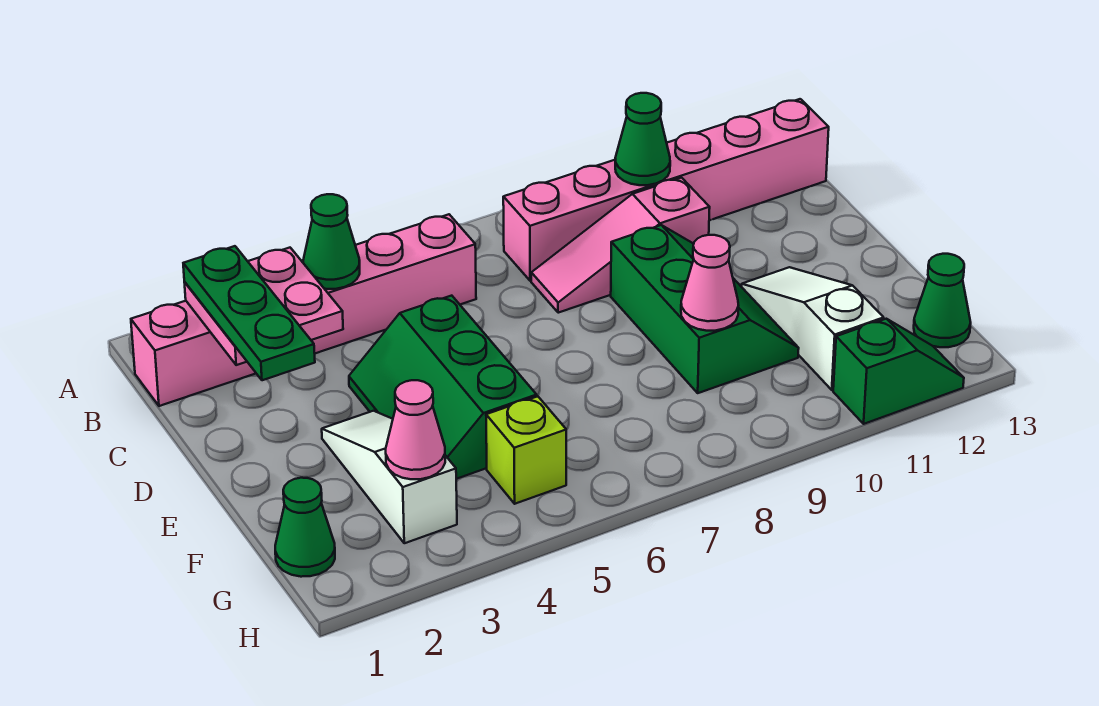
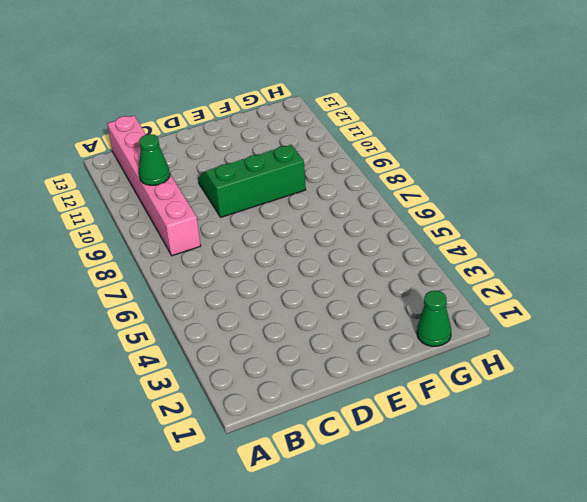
none -> pink brick B1:B6 level 1
none -> pink slope C8:C10 level 1 top 10
none -> green slope D4:F5 level 1 top 5

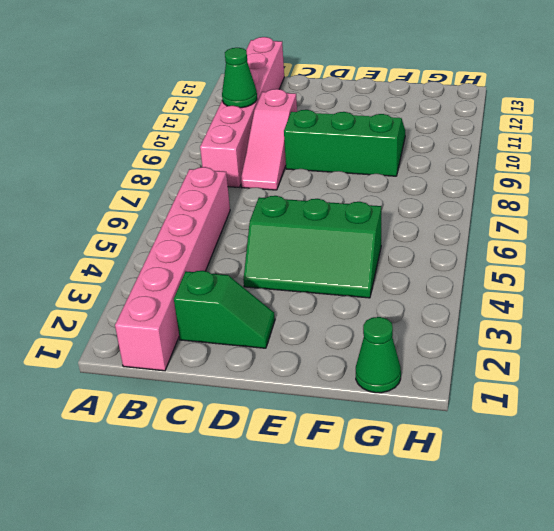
green slope C2:D2 level 1 top C -> green slope H11:H12 level 1 top 11
none -> white slope E3:G3 level 1 top G
none -> white slope E11:G11 level 1 top G
none -> lime brick G5 level 1

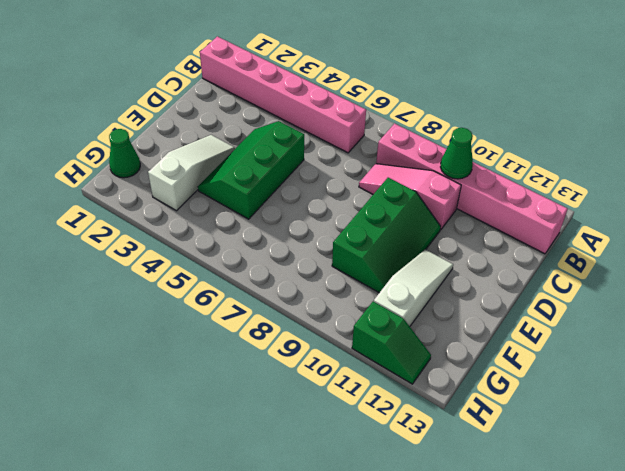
none -> lime brick G5 level 1
none -> green cone G13 level 1
none -> pink plate B2:C3 level 2

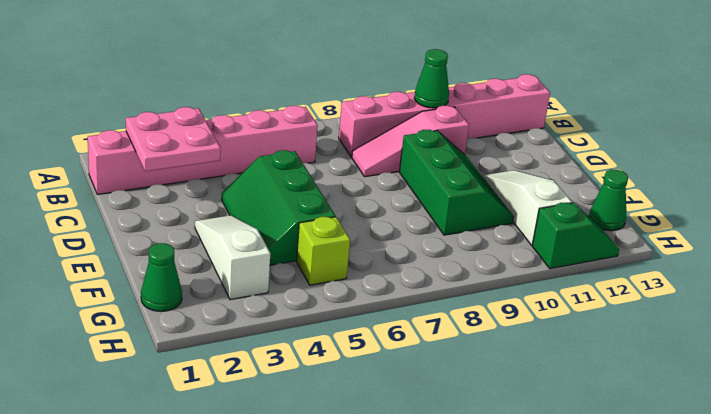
none -> green cone B4 level 2
none -> pink cone F9 level 2
none -> pink cone G3 level 2

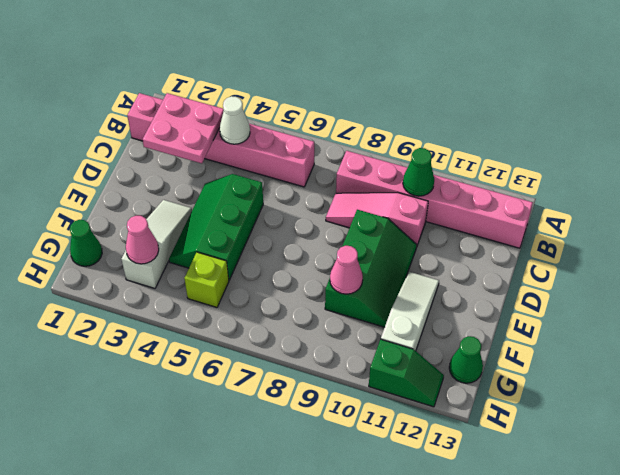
white cone B4 level 2 -> green cone B4 level 2
none -> green plate B2:D2 level 3

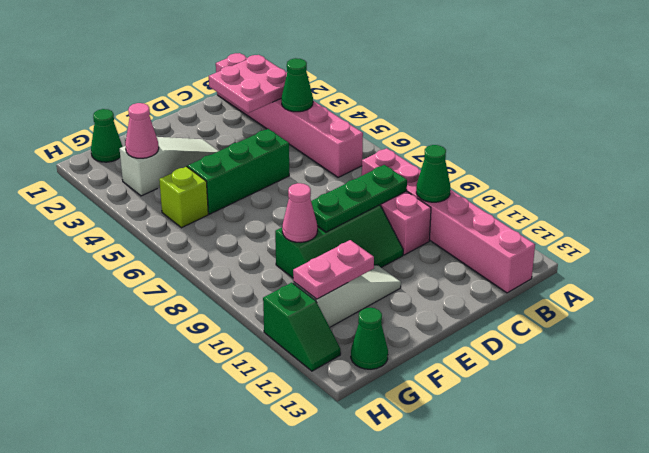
green plate C9:E9 level 2 -> green plate B2:D2 level 3
pink plate F11:G11 level 2 -> none

